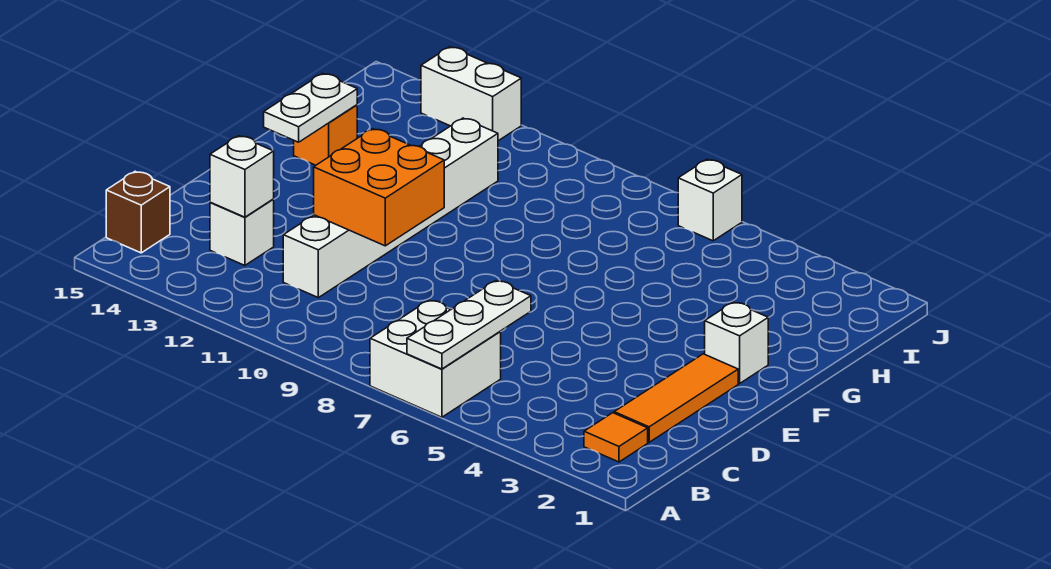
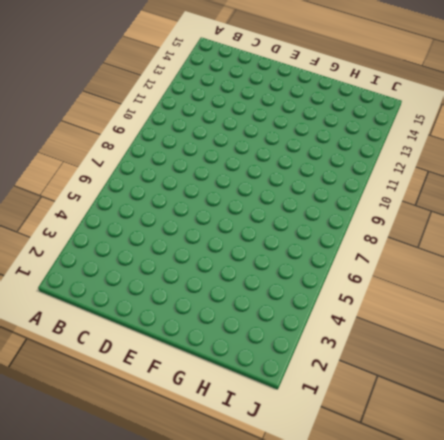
none -> white brick A6:B7 level 1
none -> orange tile B2 level 1
none -> brown brick B15 level 1

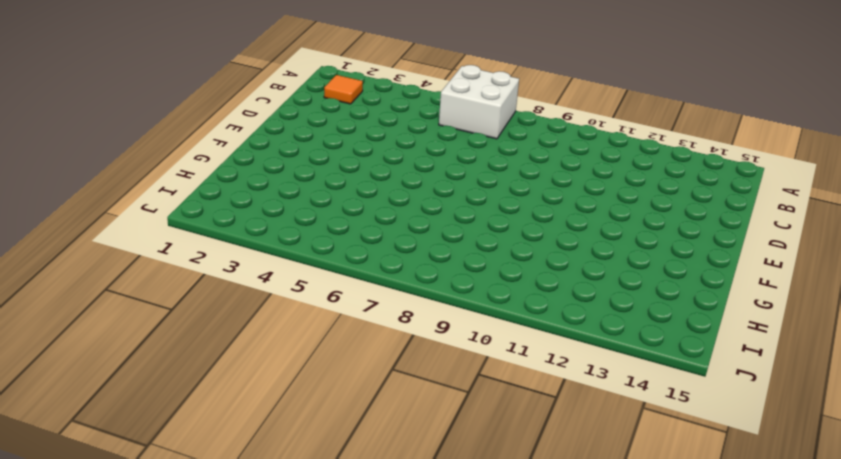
none -> brown brick B15 level 1
none -> orange tile C2:E2 level 1
none -> white brick C11:H11 level 1

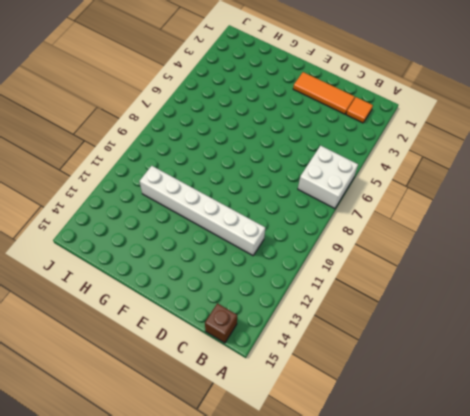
none -> white brick C13 level 1
none -> white brick F2 level 1
none -> orange brick G14 level 1

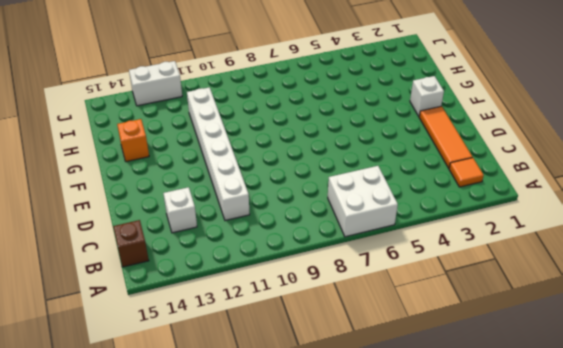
none -> white brick J6 level 1
none -> white plate A6:C6 level 2
none -> white brick C13 level 2

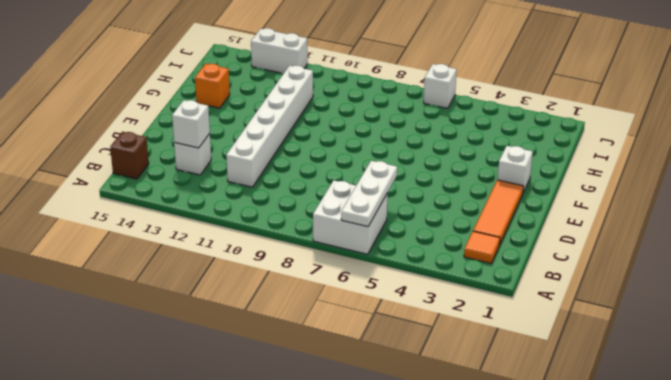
none -> orange brick D10:E11 level 2
none -> white plate F14:G14 level 2

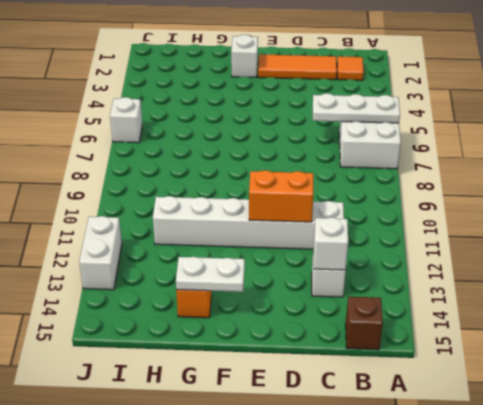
orange brick D11:E11 level 2 -> orange brick D10:E11 level 2

